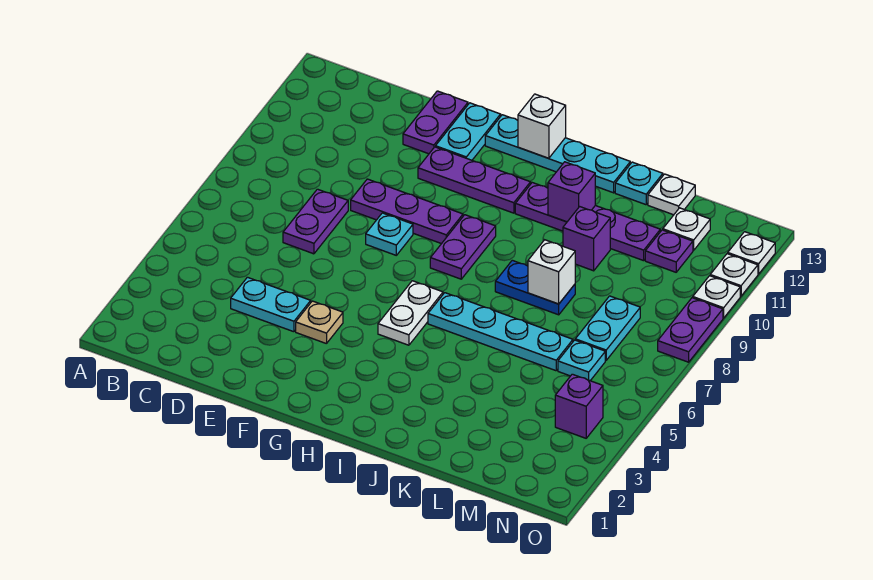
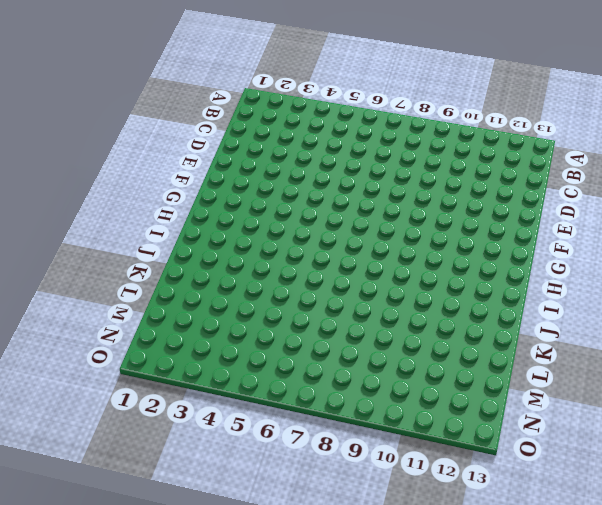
none -> cyan plate D4:E4 level 1
none -> purple plate D7:D8 level 1
none -> purple plate E9:G9 level 1

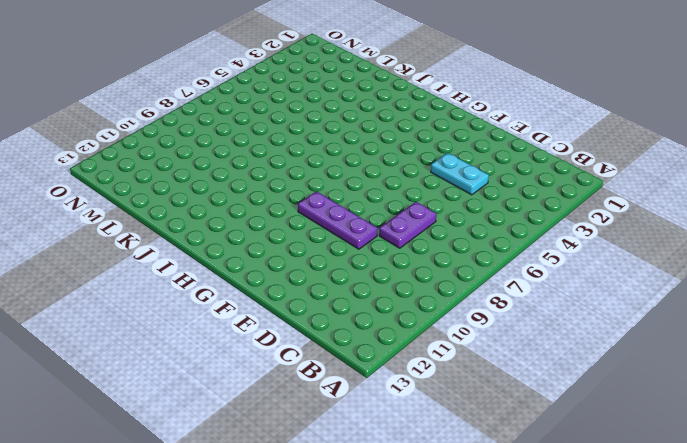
none -> purple plate E12:E13 level 1
none -> tan plate F4 level 1
none -> cyan plate F8 level 1

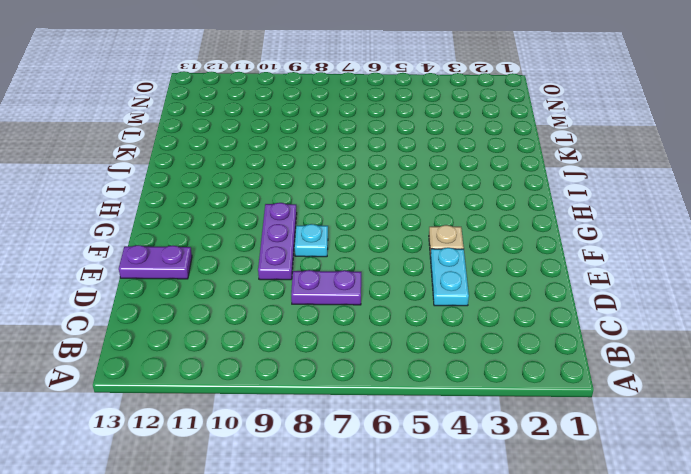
none -> purple plate F11:H11 level 1
none -> cyan plate F12:F13 level 1
none -> cyan plate G13:J13 level 1

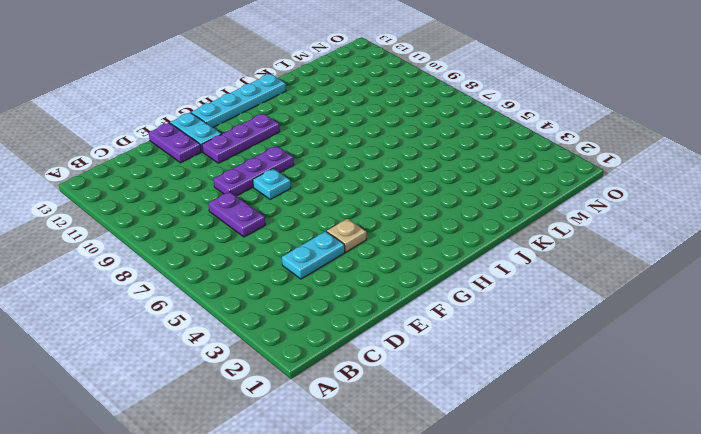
none -> white plate H5:H6 level 1
none -> purple plate H8:H9 level 1
none -> cyan plate I6:L6 level 1

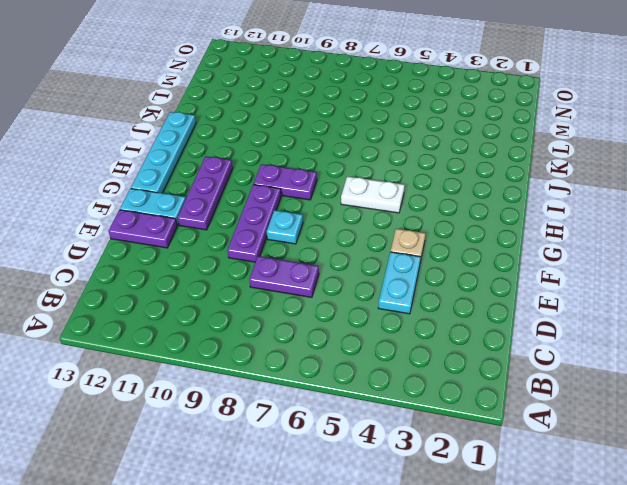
none -> cyan plate I6:L6 level 1
none -> purple plate I11:L11 level 1
none -> blue plate J8:K8 level 1

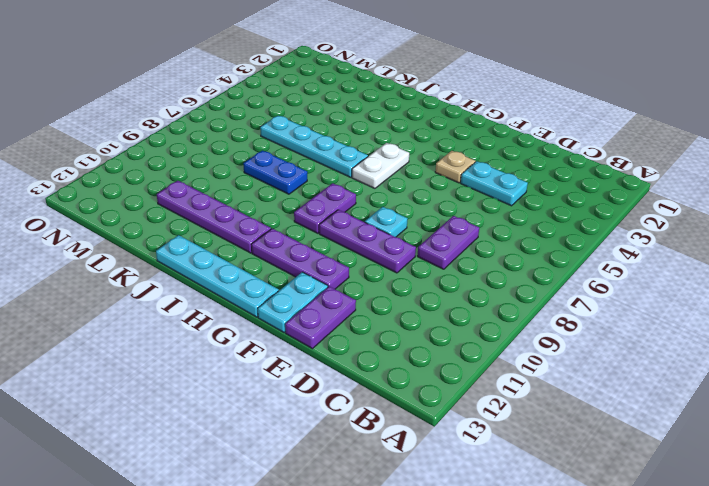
none -> purple brick K10 level 1
none -> cyan plate K13 level 1
none -> white plate L13 level 1

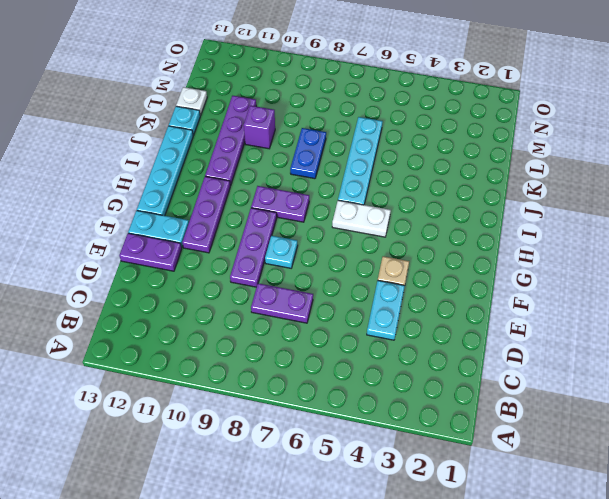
none -> cyan plate M6 level 1
none -> cyan plate M7:M8 level 1
none -> purple plate M11 level 1

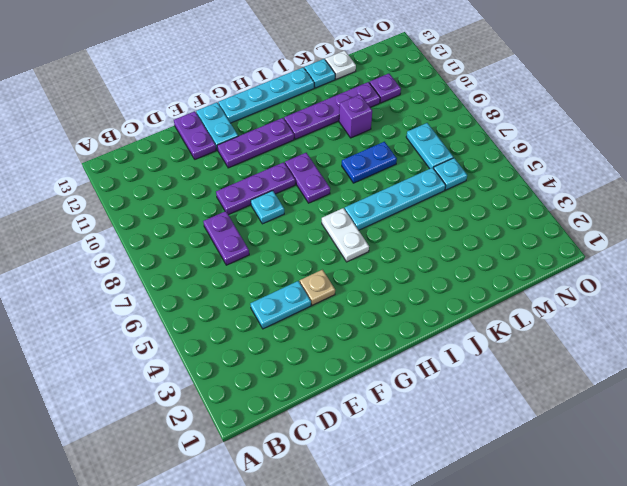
none -> white plate M12 level 1
none -> purple brick N4 level 1
none -> purple plate O8:O9 level 1

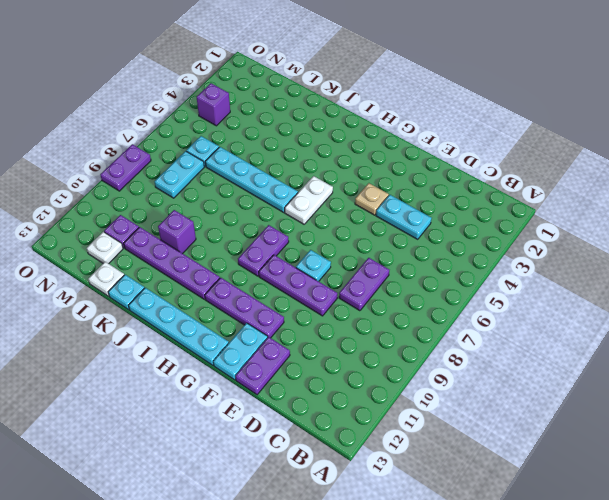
none -> blue plate J8:K8 level 1
none -> white plate O10 level 1
none -> white plate O11 level 1

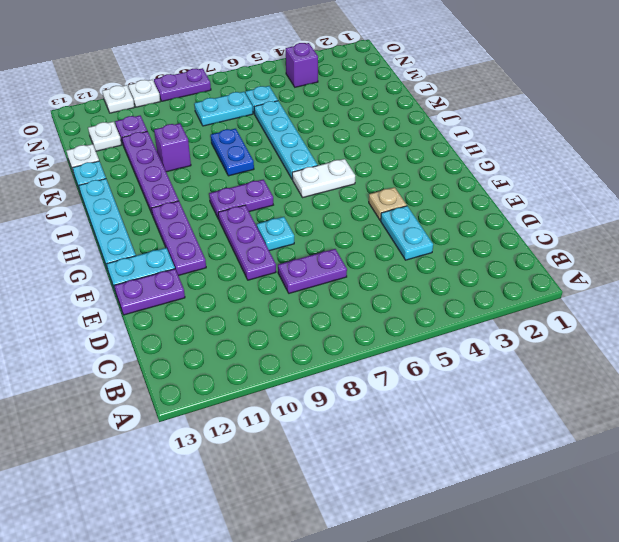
none -> white plate O12 level 1
none -> white brick H13 level 2
none -> purple brick J11 level 2

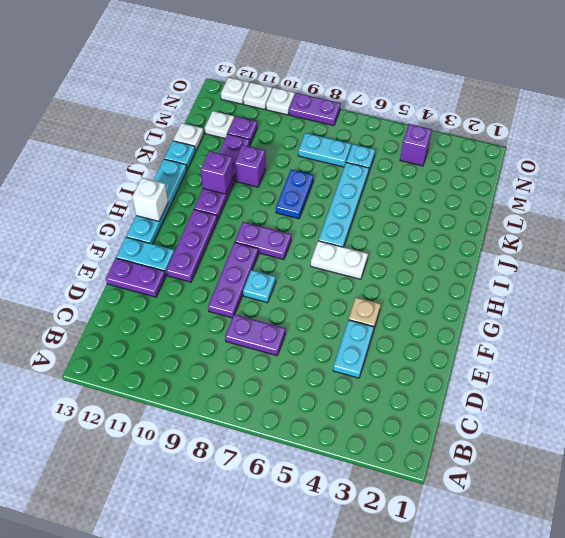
none -> white brick K8 level 2

